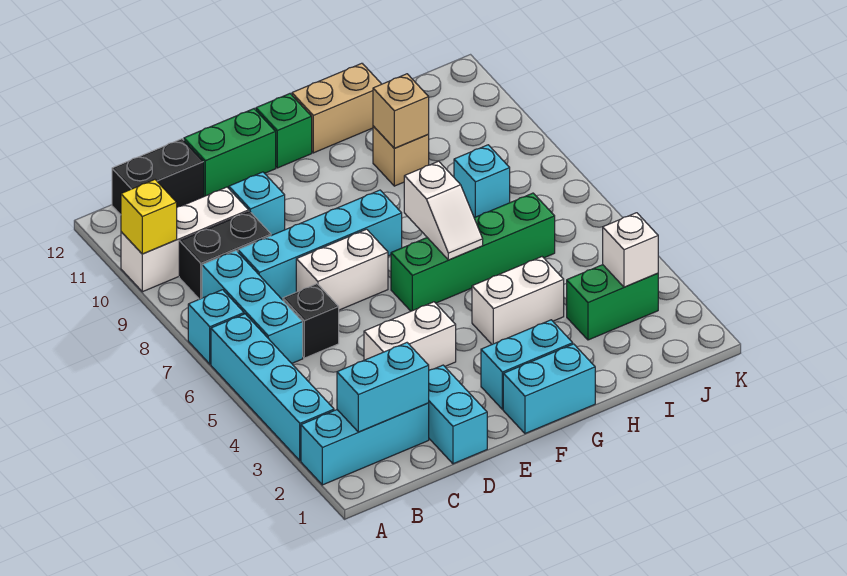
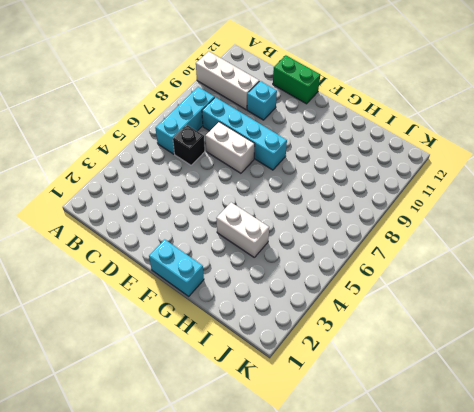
none -> cyan brick A2:C2 level 1
none -> cyan brick A3:A6 level 1
none -> cyan brick A7 level 1

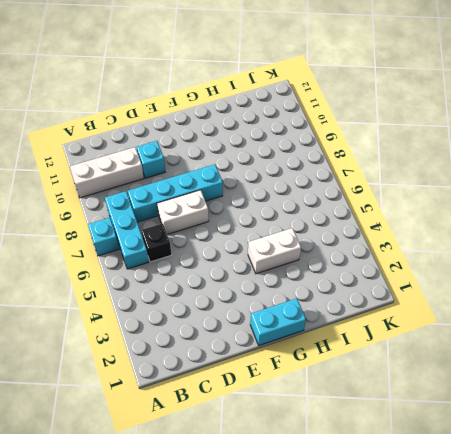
none -> cyan brick A2:C2 level 1
none -> cyan brick A3:A6 level 1
none -> black brick B9:C9 level 1

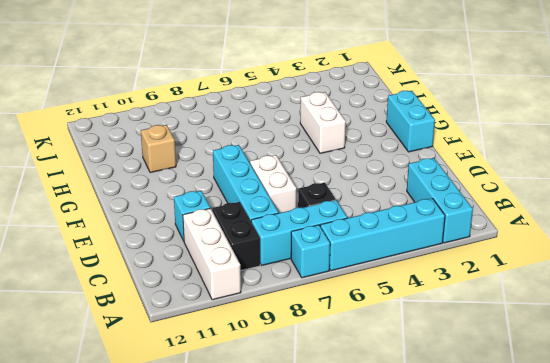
none -> black brick B12:C12 level 1
none -> cyan brick D1:D2 level 1
none -> white brick D4:E4 level 1

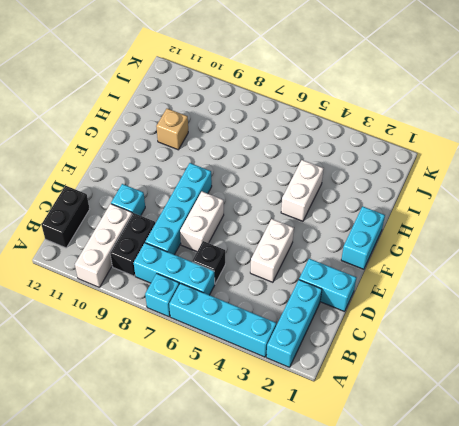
none -> green brick D12:E12 level 1
none -> cyan brick F2:G2 level 1
none -> green brick F6:I6 level 1

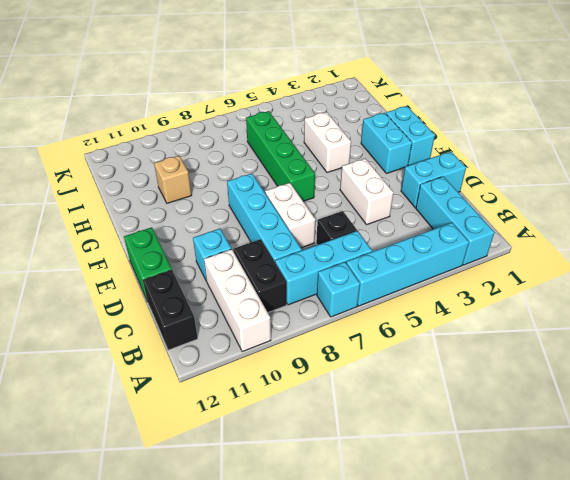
none -> green brick F12 level 1
none -> tan brick G12:H12 level 1
none -> green brick I3:J3 level 1

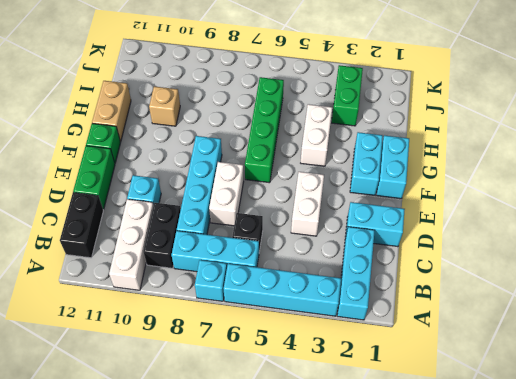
none -> cyan brick I8 level 1
none -> yellow brick A10 level 2
none -> cyan brick B2:C2 level 2

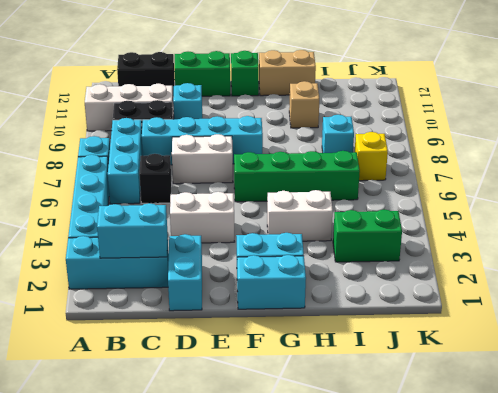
yellow brick J7 level 1 -> yellow brick A10 level 2
none -> white slope G6:G7 level 2 top 7
none -> tan brick H10 level 2
none -> white brick J3 level 2

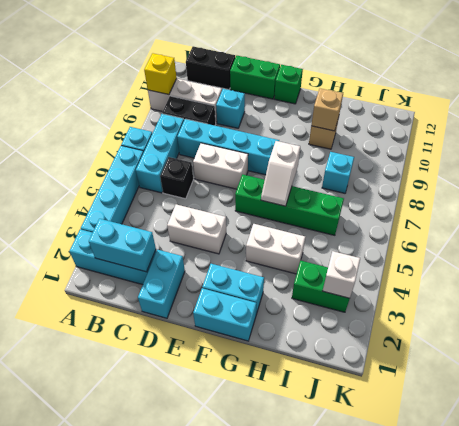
none -> tan brick G12:H12 level 1

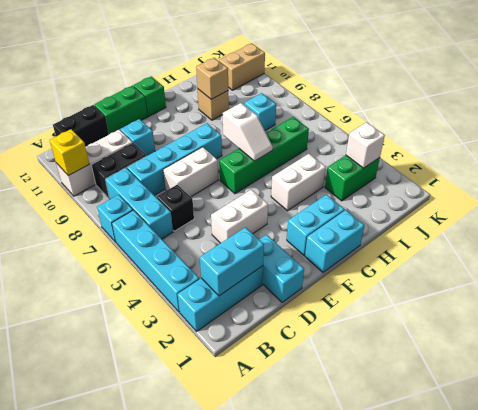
tan brick J11:K11 level 1 -> tan brick G12:H12 level 1

